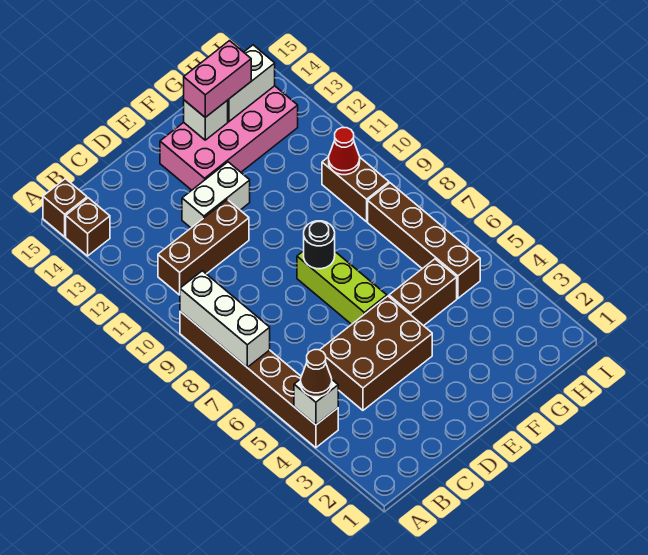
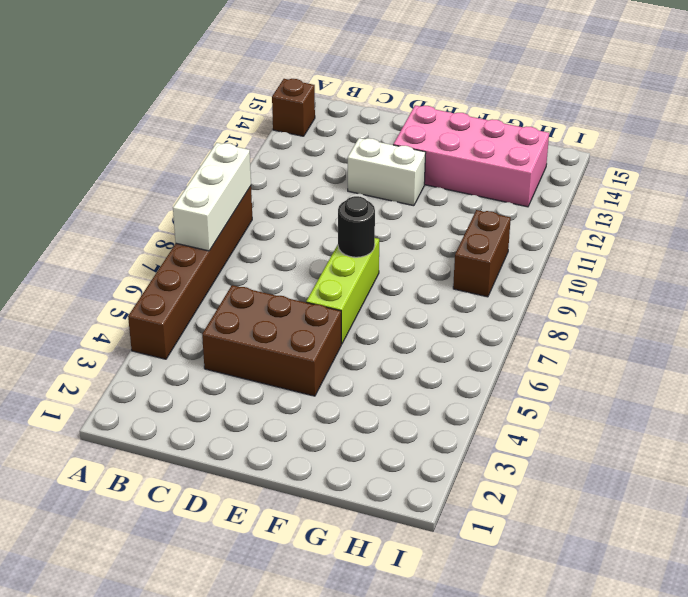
none -> brown brick A15 level 1
none -> brown brick B11:D11 level 1
none -> brown brick F5:G5 level 1

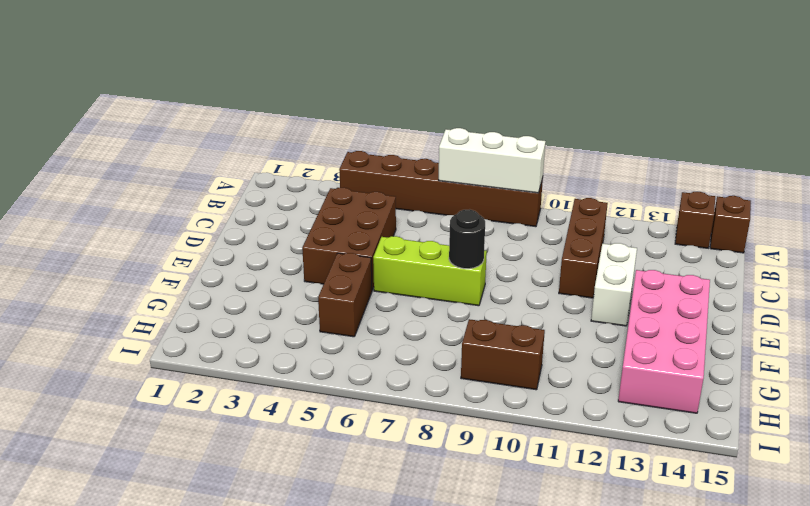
none -> brown brick H5:H8 level 1
none -> white brick A4 level 2
none -> white brick F14 level 2

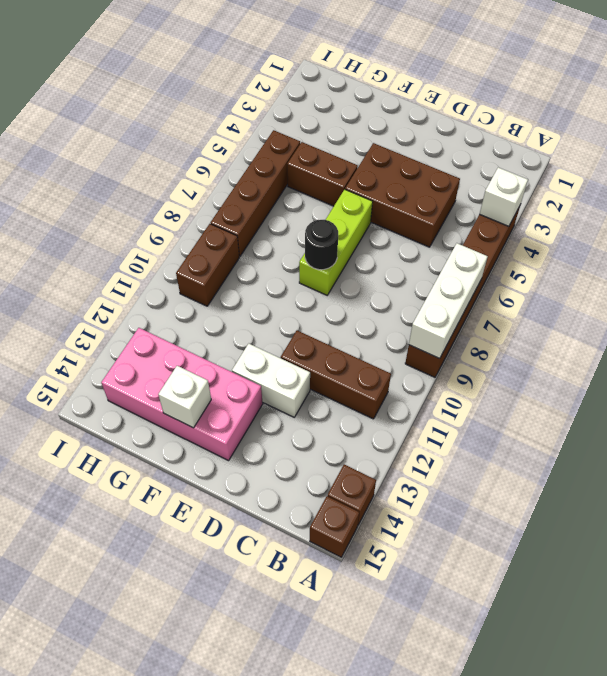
none -> white brick G14:H14 level 2
none -> red cone H10 level 2
none -> brown cone A4 level 3

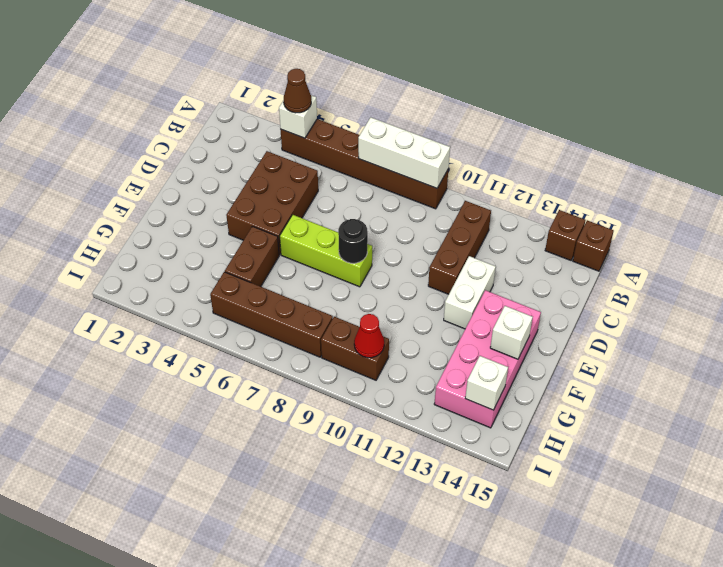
white brick H14 level 2 -> white brick G14:H14 level 2
none -> pink brick F14:G14 level 3

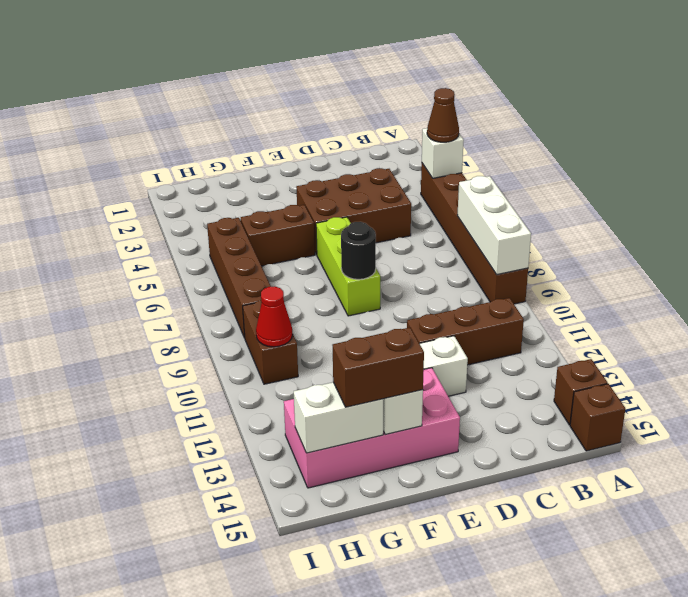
brown brick F14:G14 level 3 -> pink brick F14:G14 level 3

